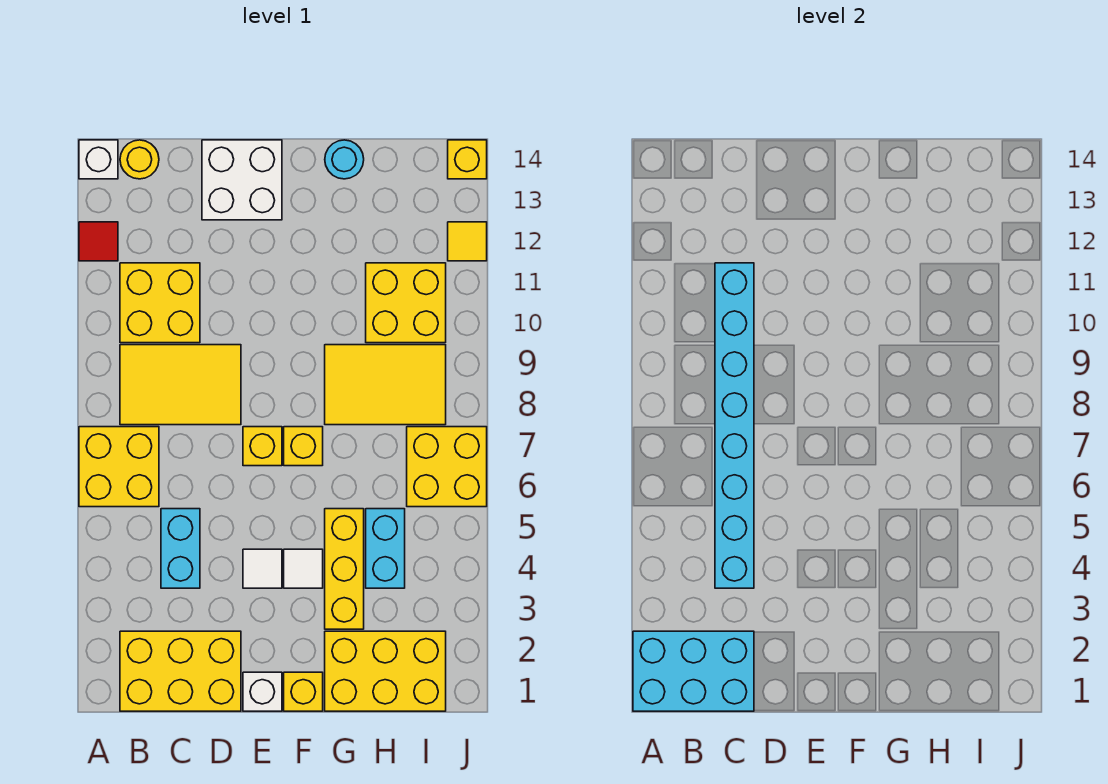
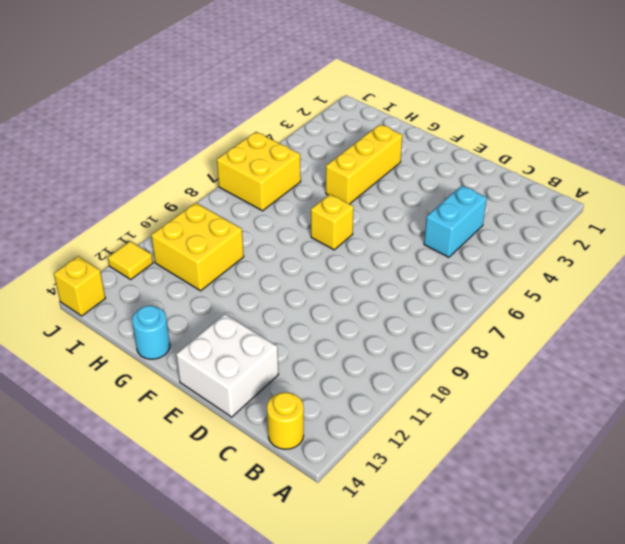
none -> yellow brick A6:B7 level 1
none -> red tile A12 level 1
none -> white brick A14 level 1

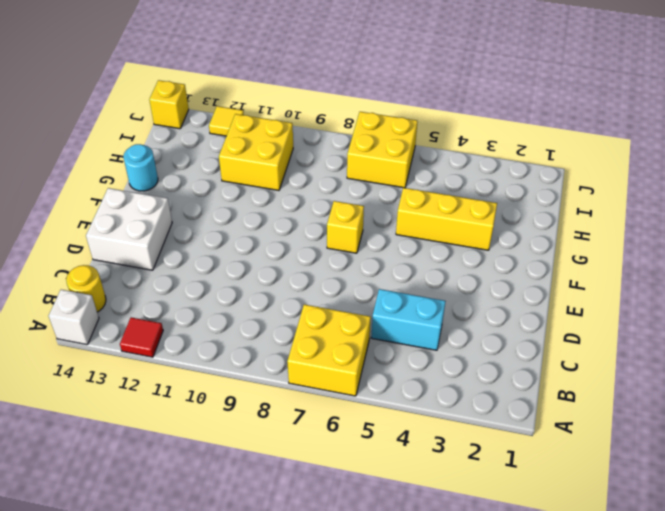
none -> yellow brick B1:D2 level 1
none -> yellow tile B8:D9 level 1
none -> yellow brick B10:C11 level 1

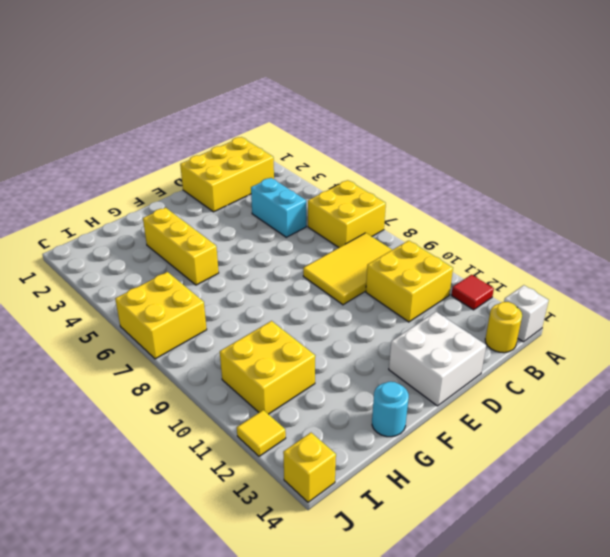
none -> white brick E1 level 1
none -> white tile E4 level 1
none -> yellow brick E7 level 1

